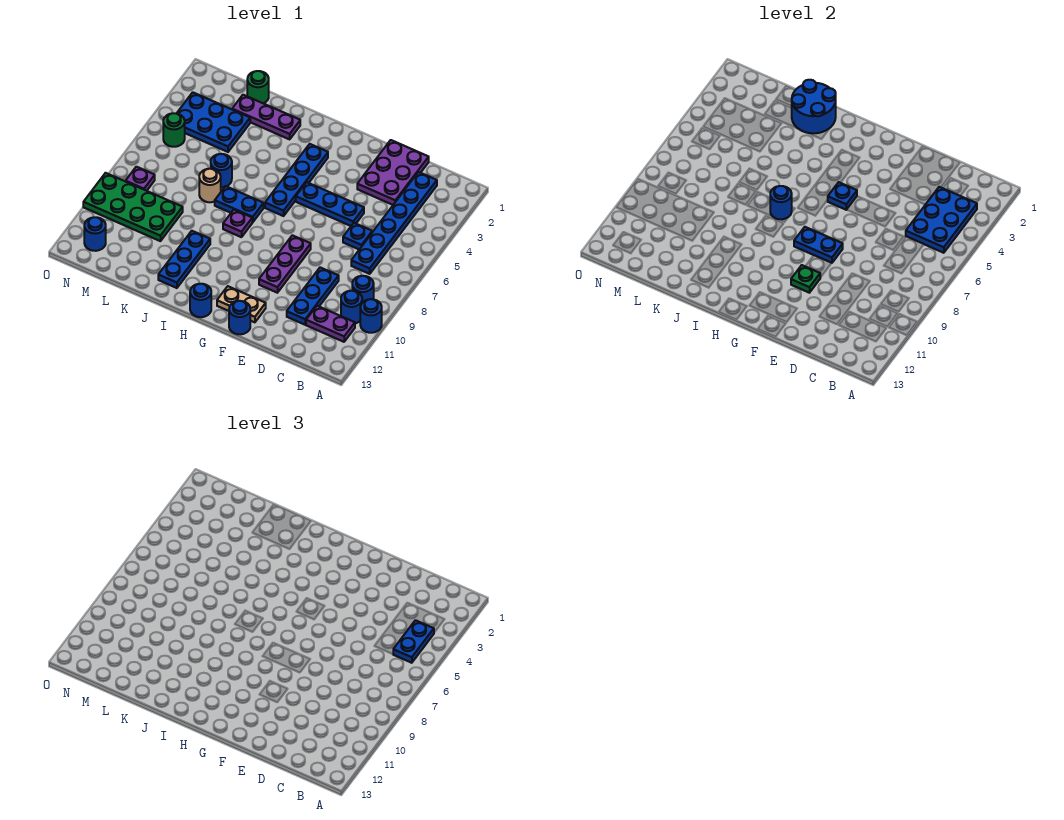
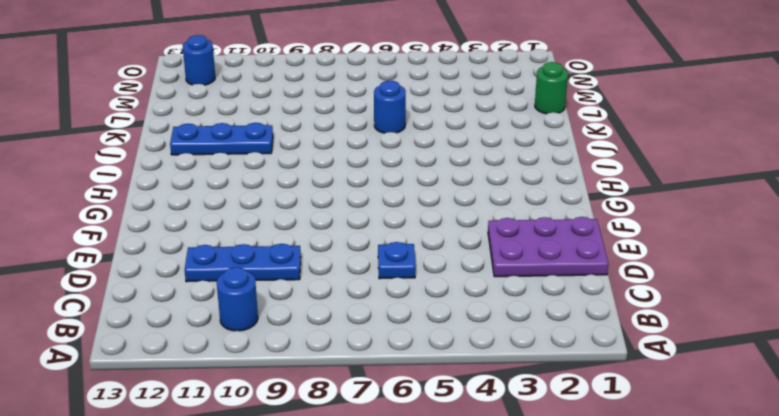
none -> blue round brick A10 level 1
none -> blue round brick B9 level 1
none -> purple plate B11:C11 level 1
none -> blue plate C2:C7 level 1

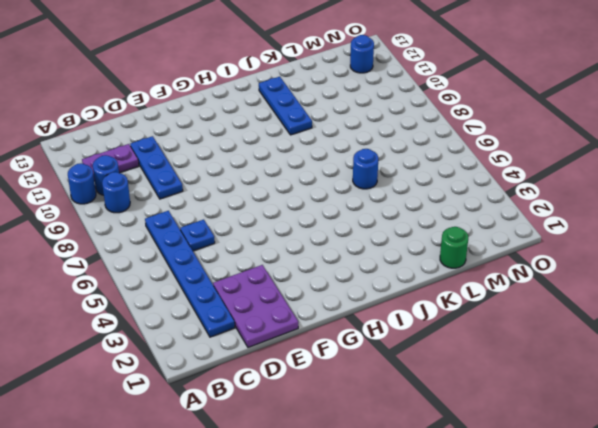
none -> blue plate E5:G5 level 1
none -> purple plate F8:F10 level 1
none -> tan plate F12:G12 level 1
none -> blue round brick F13 level 1

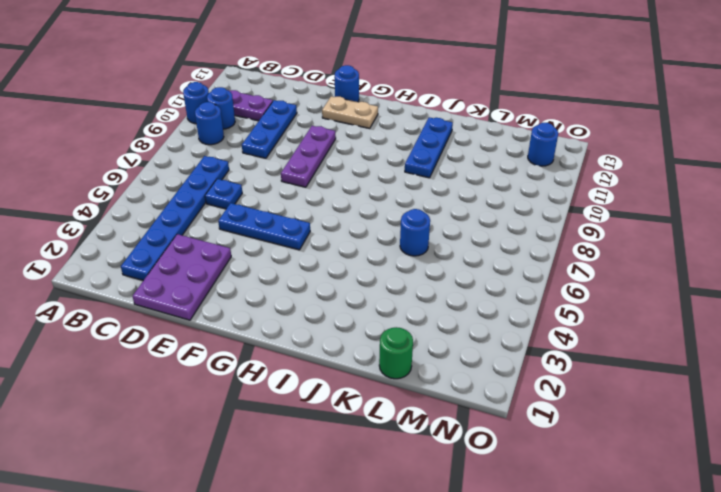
none -> blue plate H3:H6 level 1
none -> blue round brick H13 level 1
none -> blue plate I7:J7 level 1
none -> purple plate I8 level 1

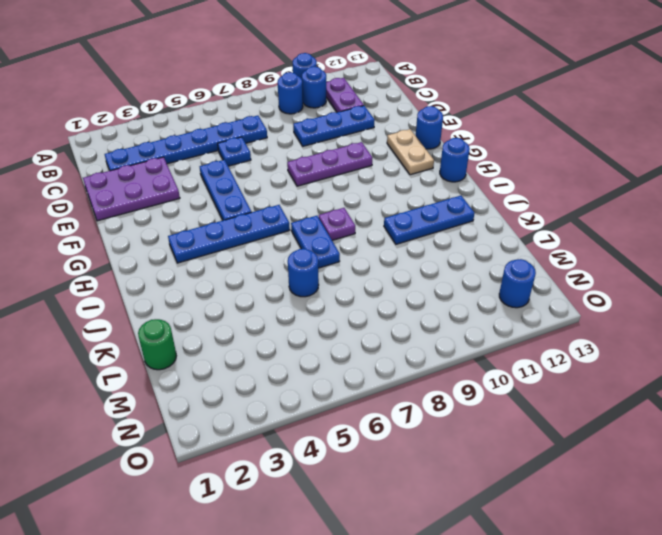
none -> purple plate J2:L2 level 1
none -> tan round brick K7 level 1
none -> blue plate L3:N4 level 1
none -> green plate L9:O10 level 1

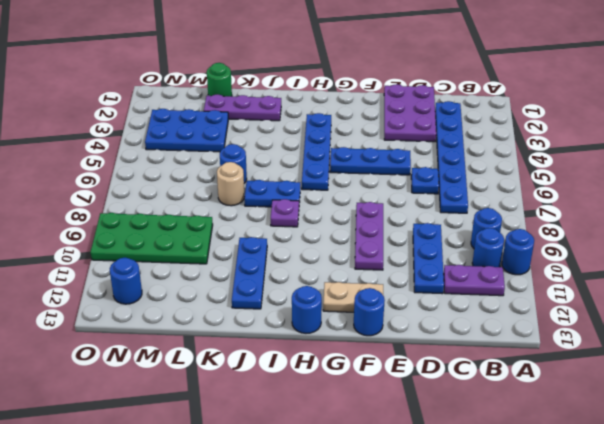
none -> green round brick N5 level 1
none -> purple plate N8 level 1
none -> blue plate B3:C5 level 2
none -> blue plate F8:G8 level 2

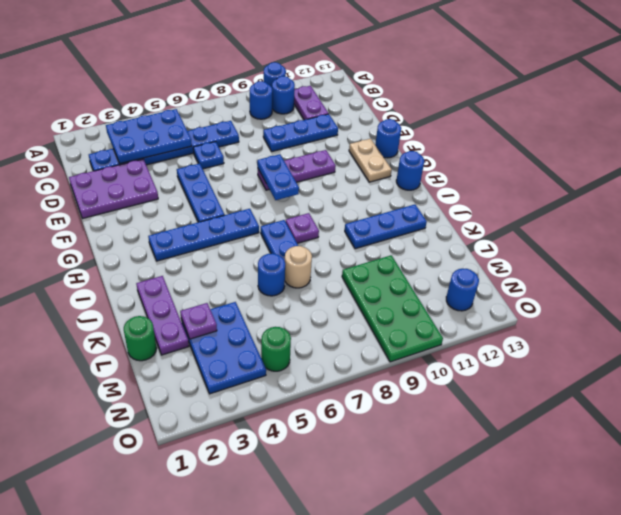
purple plate L3 level 2 -> purple plate N8 level 1
none -> green plate F10 level 2
none -> blue plate G5 level 2
none -> blue round brick I7 level 2
none -> blue round brick J1:K2 level 2

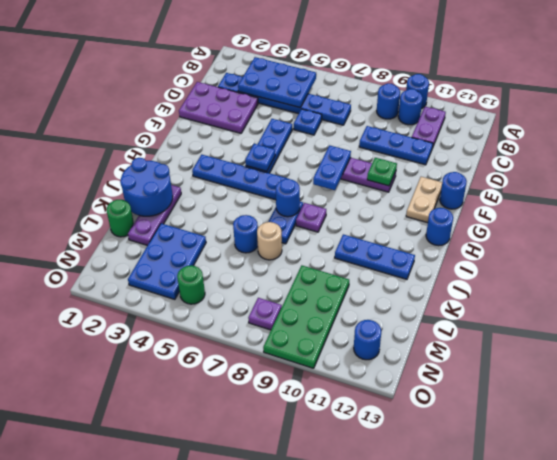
none -> blue plate B4:B5 level 3

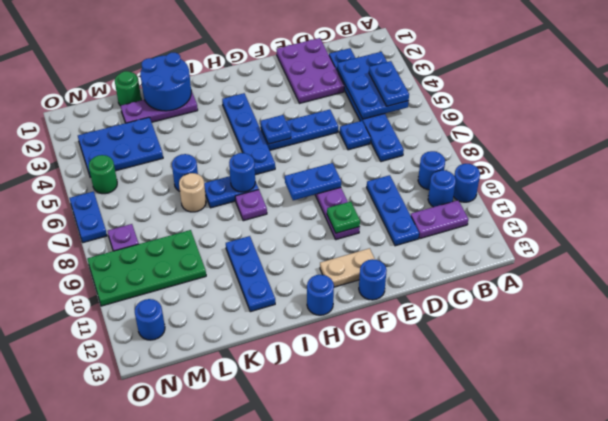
blue plate O6:O7 level 1 -> none

